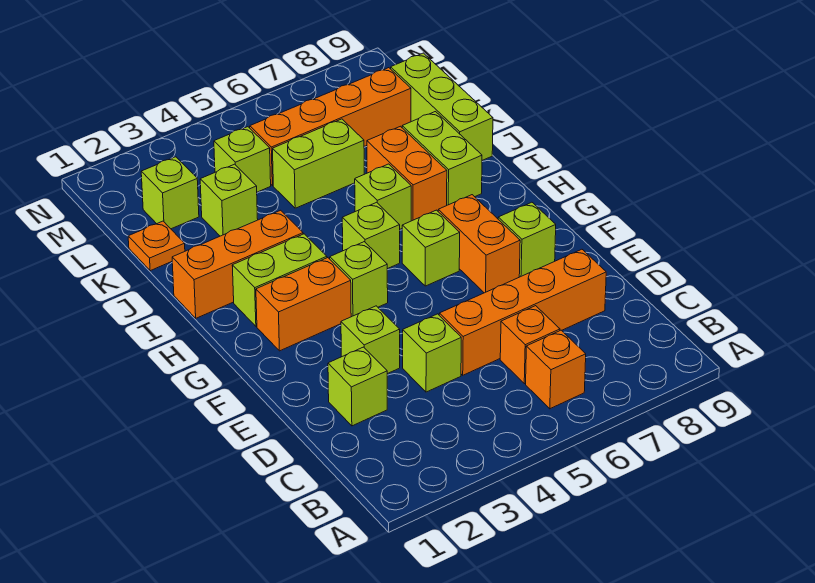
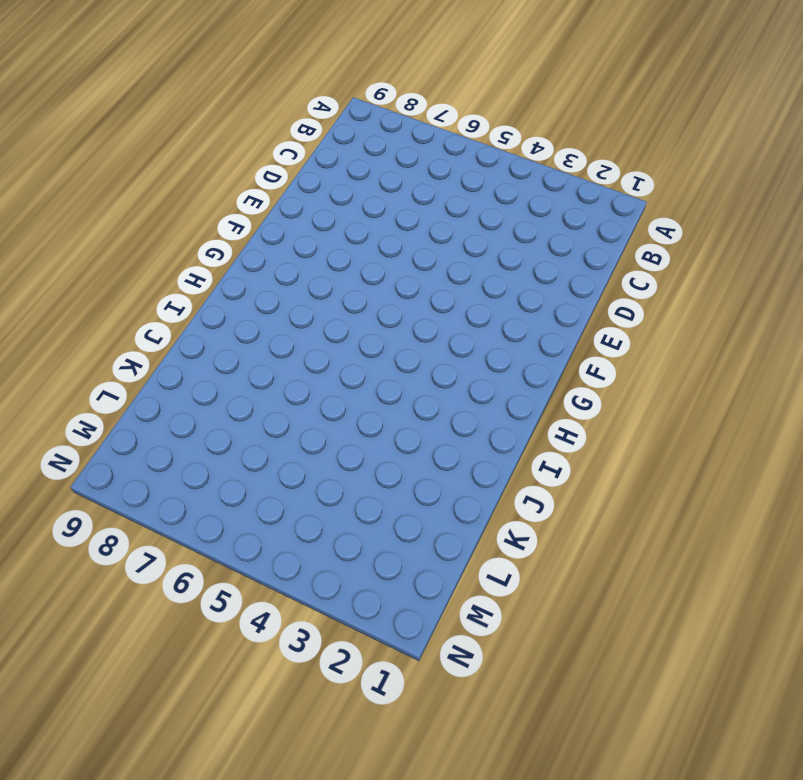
none -> orange brick B6 level 1
none -> orange brick C6 level 1
none -> lime brick D2 level 1

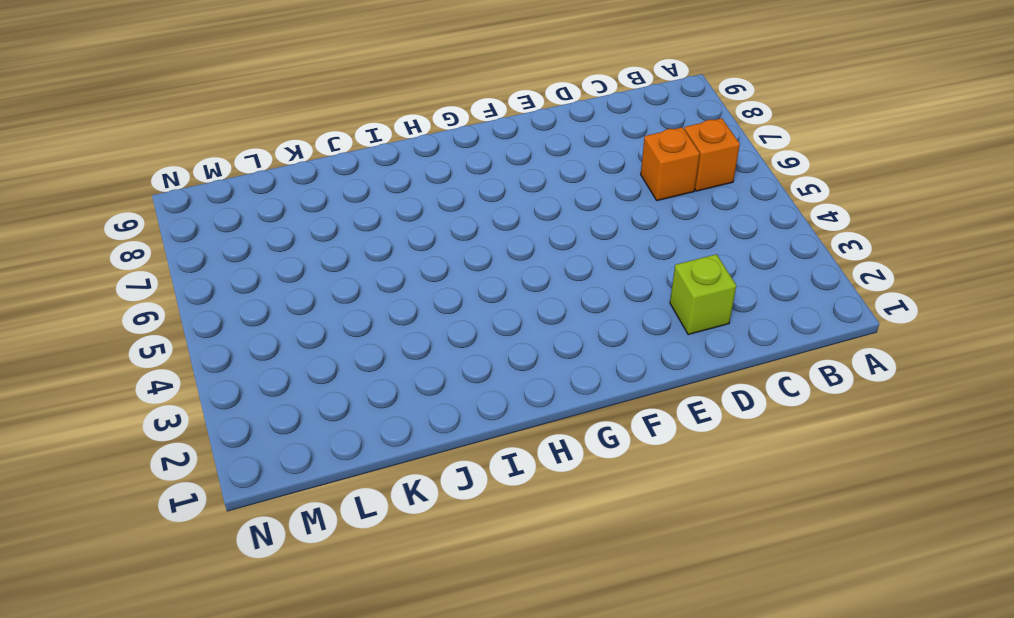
none -> lime brick D4 level 1
none -> orange brick D5:D8 level 1
none -> lime brick E3 level 1

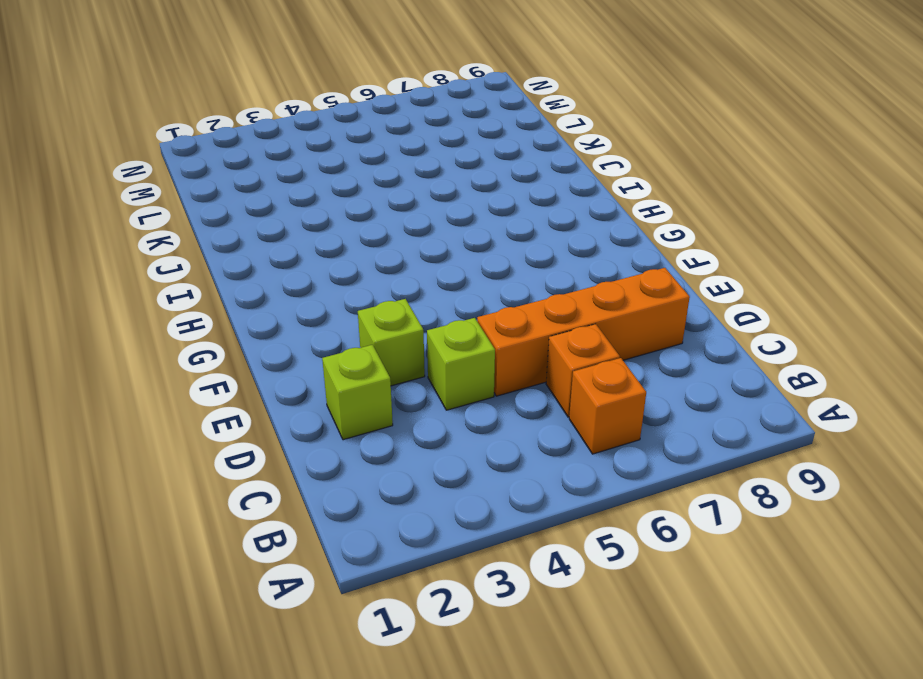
none -> orange brick F7:G7 level 1
none -> lime brick F8 level 1
none -> orange brick G2:G3 level 1

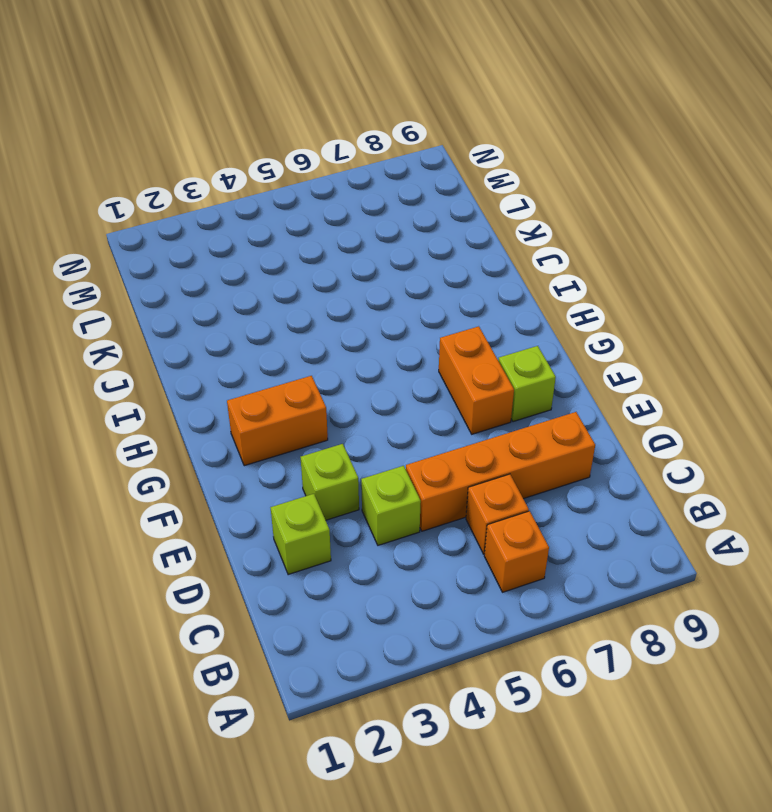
none -> lime brick G4 level 1
none -> lime brick G6 level 1
none -> lime brick H2:H3 level 1

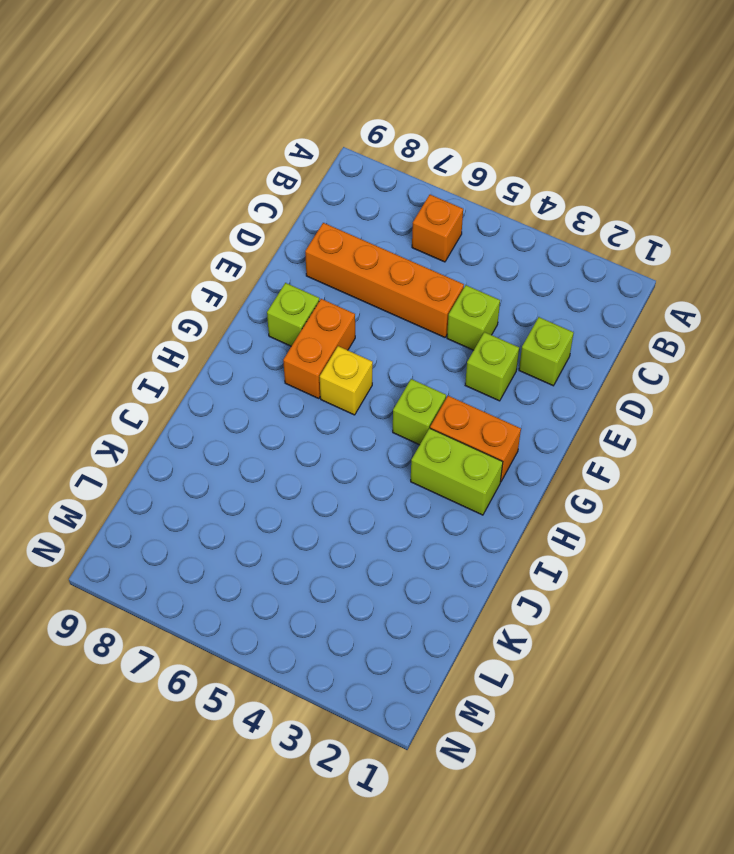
yellow brick G6 level 1 -> lime brick G6 level 1
none -> orange brick C6 level 1
none -> lime brick H5 level 1
none -> orange brick I1:I3 level 1

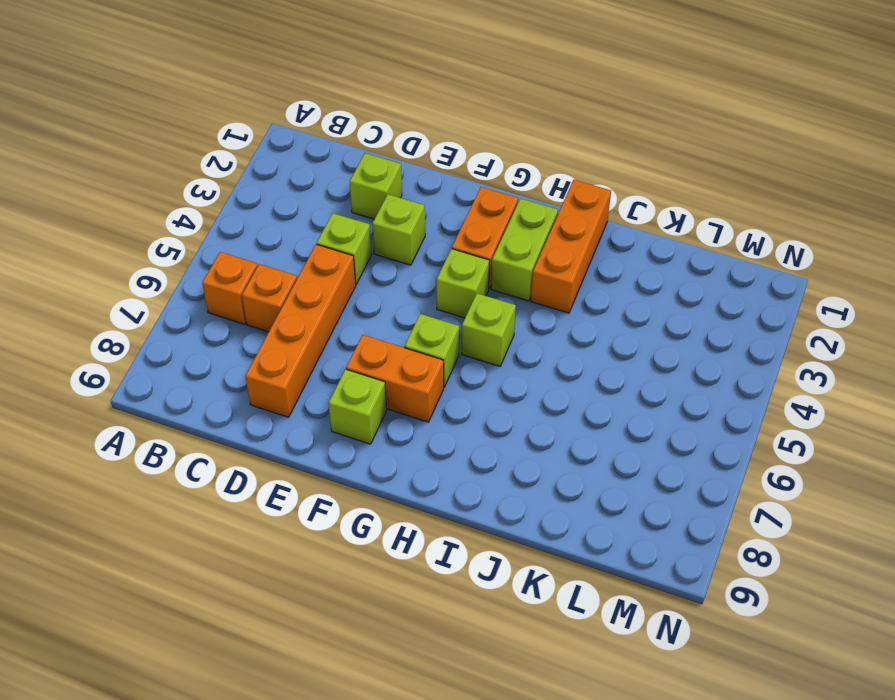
none -> lime brick I6 level 1
none -> orange brick I7:J7 level 1
none -> lime brick I8:J8 level 1

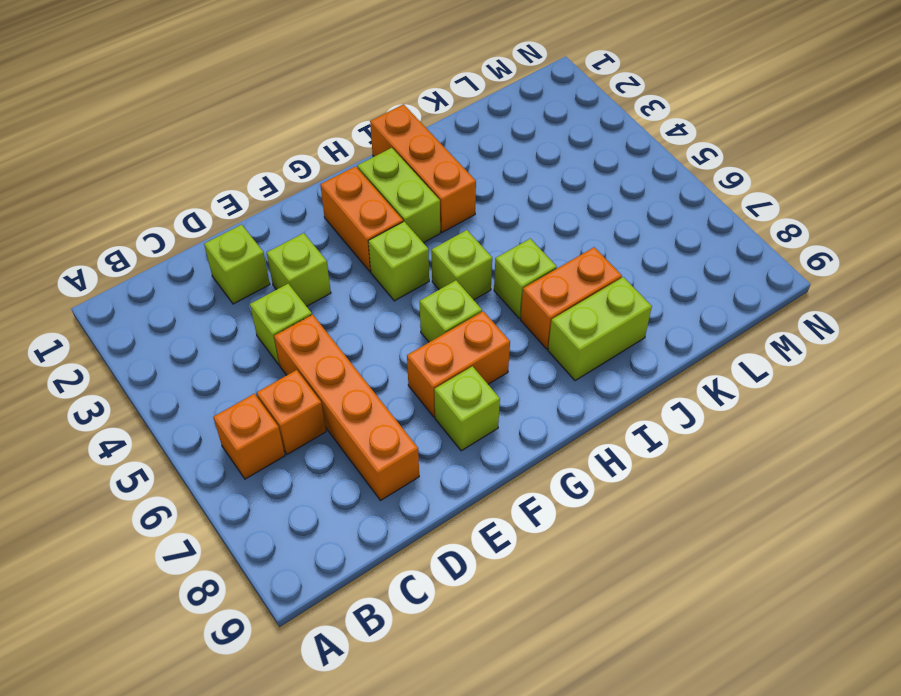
none -> lime brick J9:L9 level 1
none -> orange plate K1 level 1
none -> lime brick K3 level 1

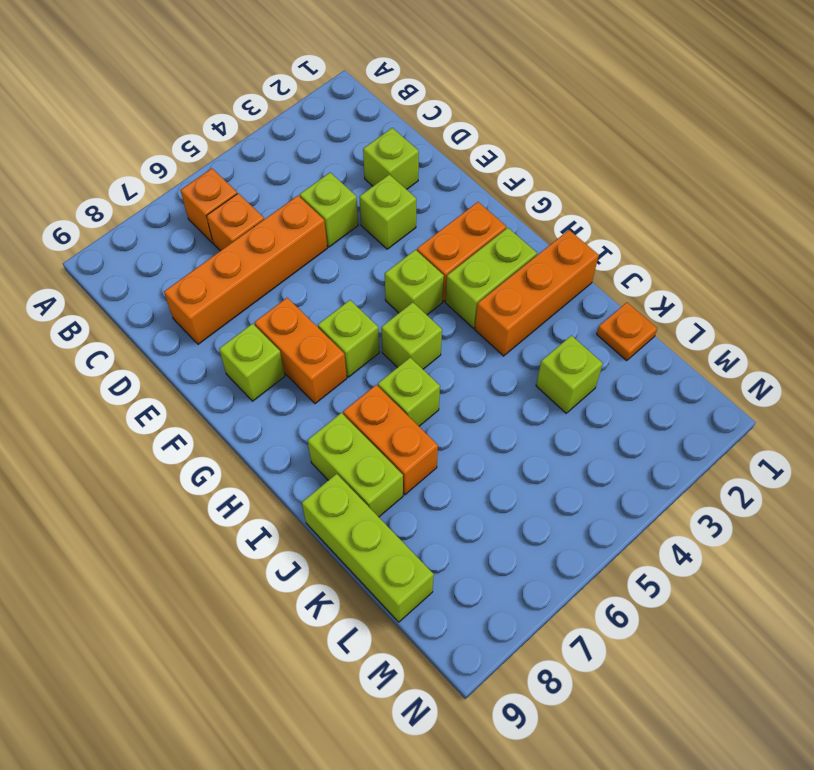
none -> lime brick K5:K6 level 1
none -> lime brick L2 level 1
none -> lime brick L4 level 1

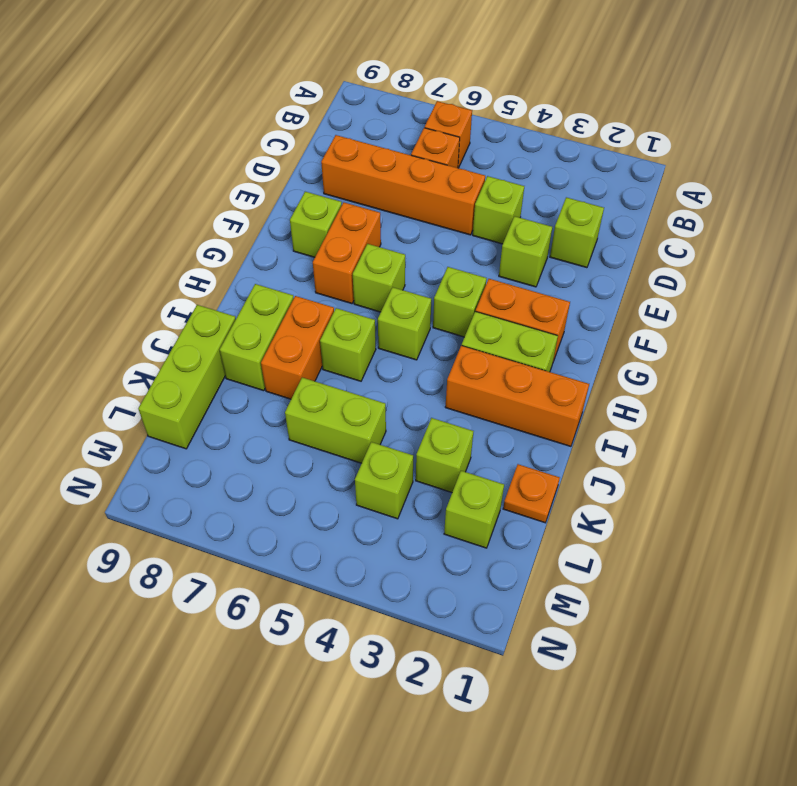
none -> orange brick L5:L8 level 1

